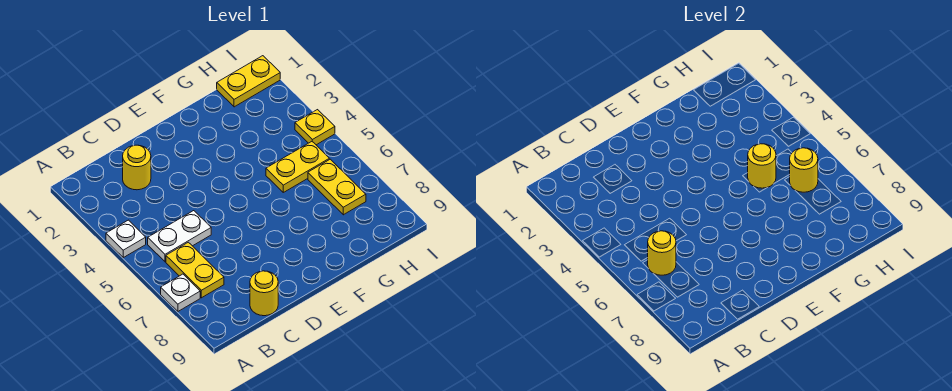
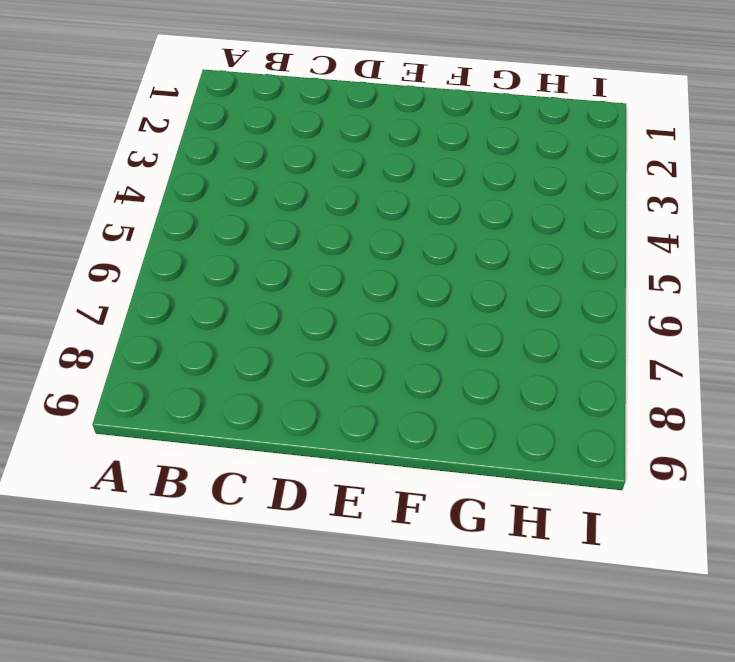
none -> white plate A4 level 1
none -> white plate A7 level 1
none -> white plate B5:C5 level 1

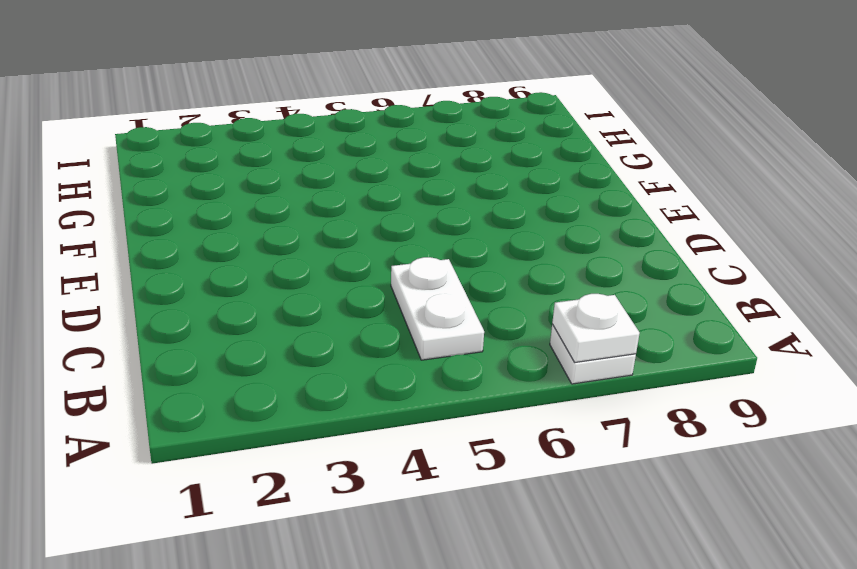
white plate A7 level 2 -> white plate A4 level 1
none -> yellow plate B6:B7 level 1
none -> yellow round brick C2 level 1
none -> yellow round brick C9 level 1

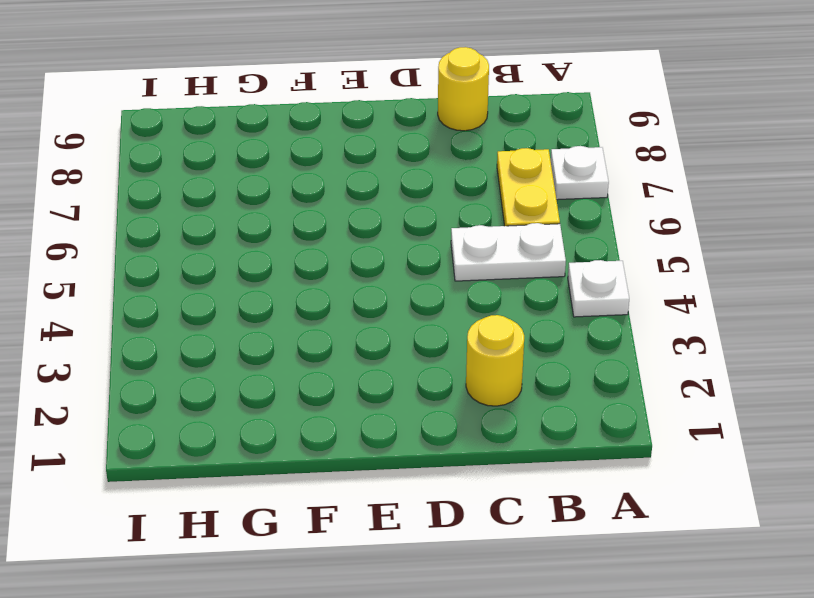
none -> yellow plate G5:H5 level 1
none -> yellow plate H1:I1 level 1
none -> yellow plate H6:H7 level 1

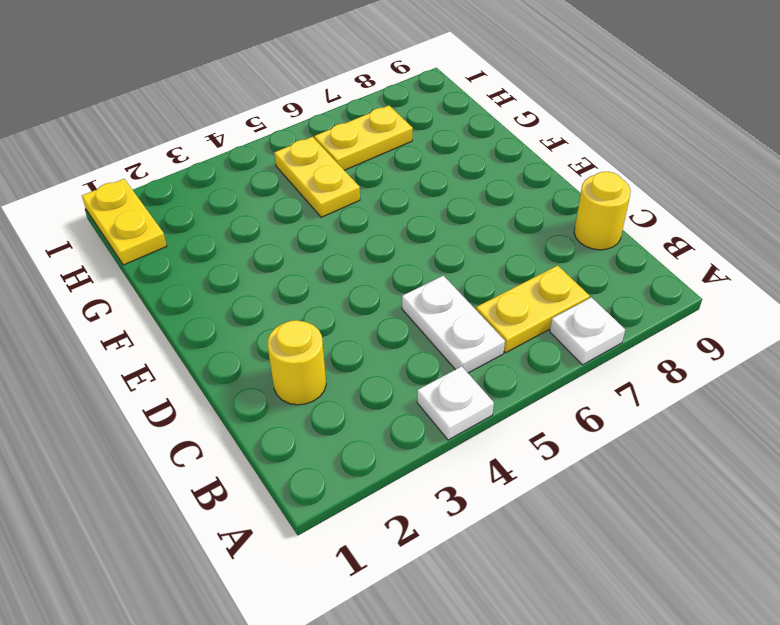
none -> yellow plate I4 level 1
none -> yellow round brick B6 level 2
none -> yellow round brick G5 level 2

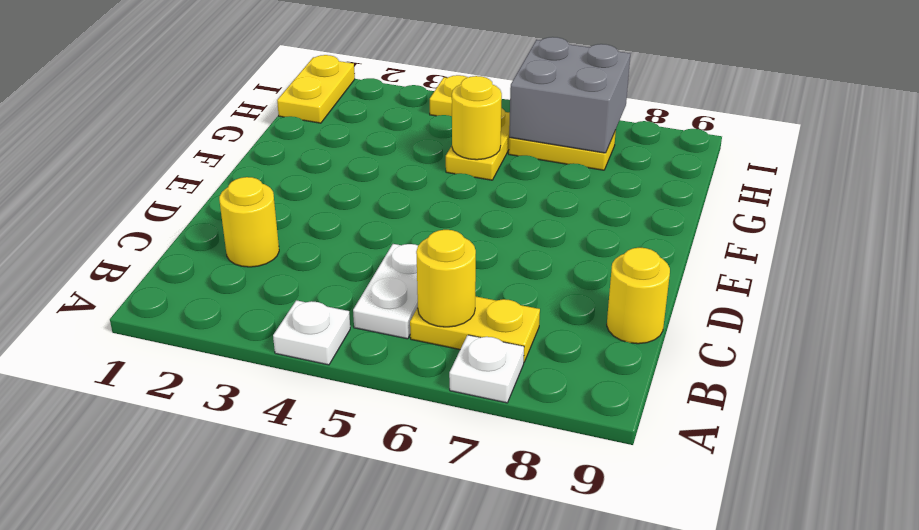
grey brick H6:I7 level 2 -> yellow round brick H6 level 2

